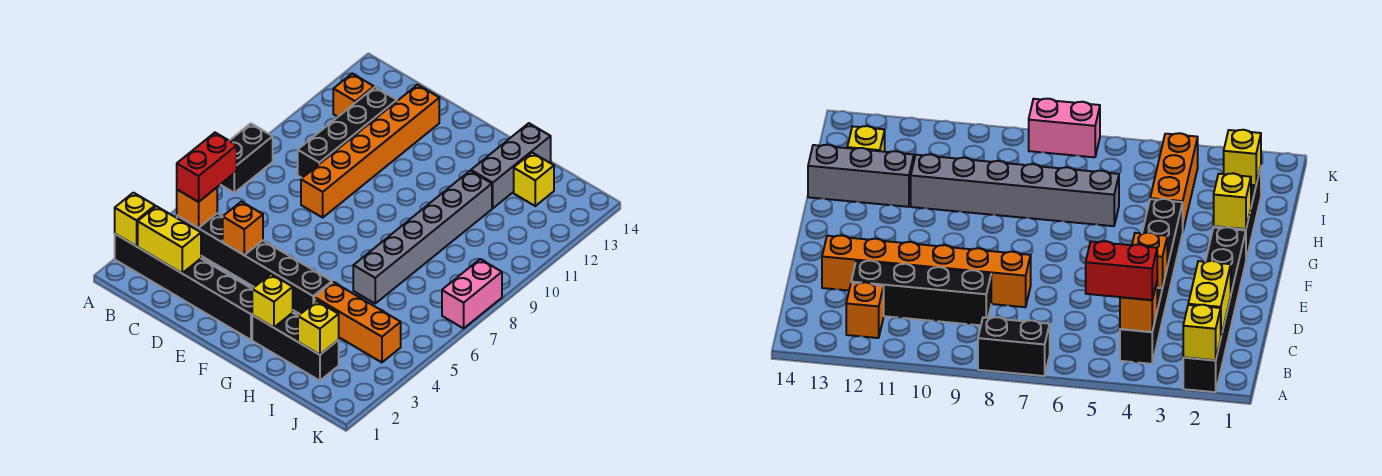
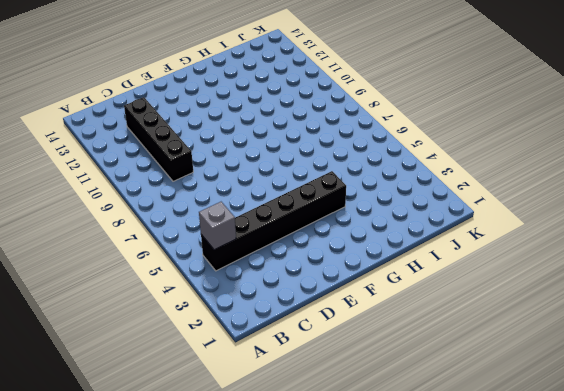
grey brick B4 level 2 -> orange brick B4 level 2
none -> black brick A2:F2 level 1
none -> black brick A7:A8 level 1
none -> orange brick B12 level 1

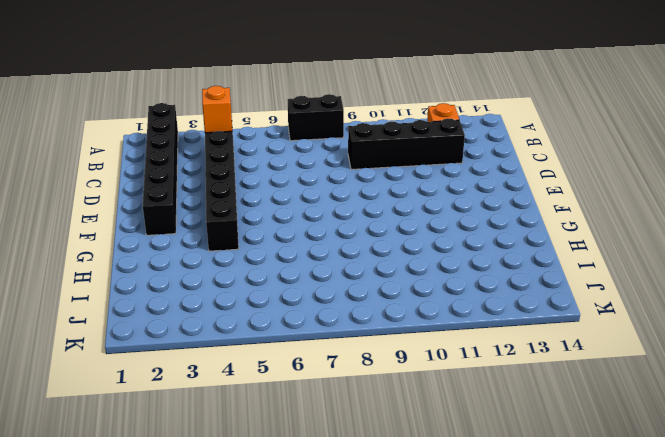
none -> orange brick D8:D13 level 1
none -> black brick G2:I2 level 1
none -> orange brick H4:J4 level 1

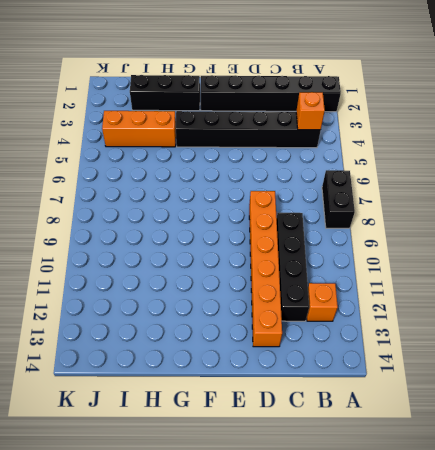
none -> grey brick H6:H11 level 1
none -> grey brick H12:H14 level 1
none -> yellow brick I13 level 1

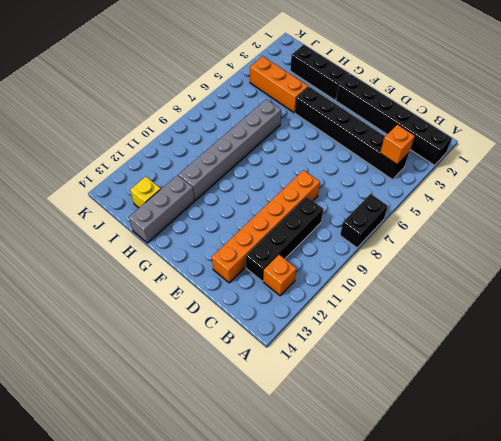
none -> pink brick K7:K8 level 1
none -> yellow brick A2 level 2
none -> yellow brick B2:C2 level 2

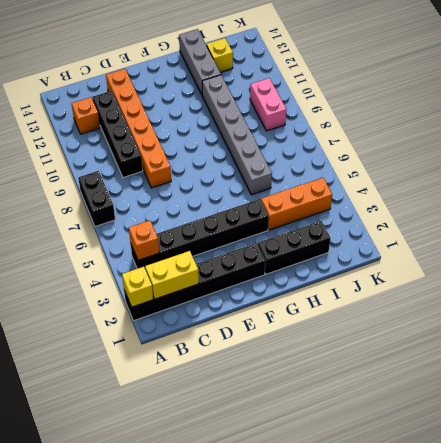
pink brick J9:J10 level 1 -> pink brick K7:K8 level 1
none -> orange brick D4 level 2
none -> yellow brick G2 level 2
none -> yellow brick I2 level 2

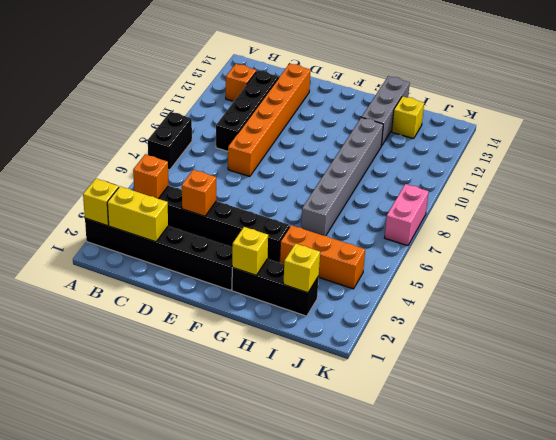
none -> red brick B4:B5 level 3

